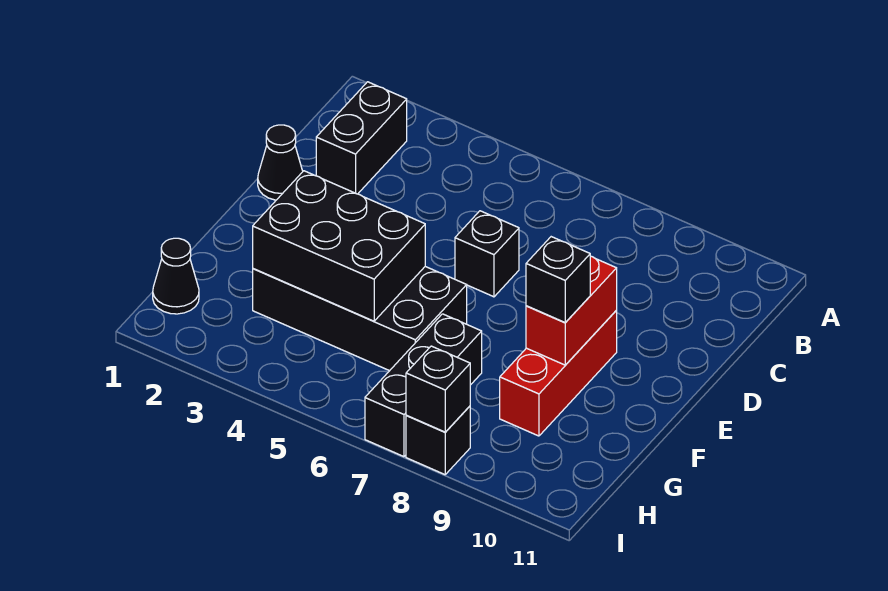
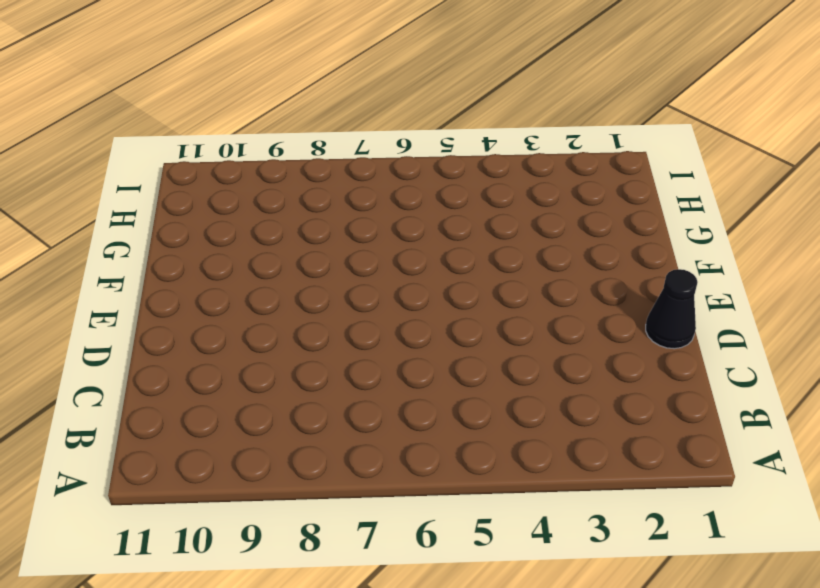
none -> black brick B2:C2 level 1
none -> black brick D6 level 1
none -> red brick E9:G9 level 1

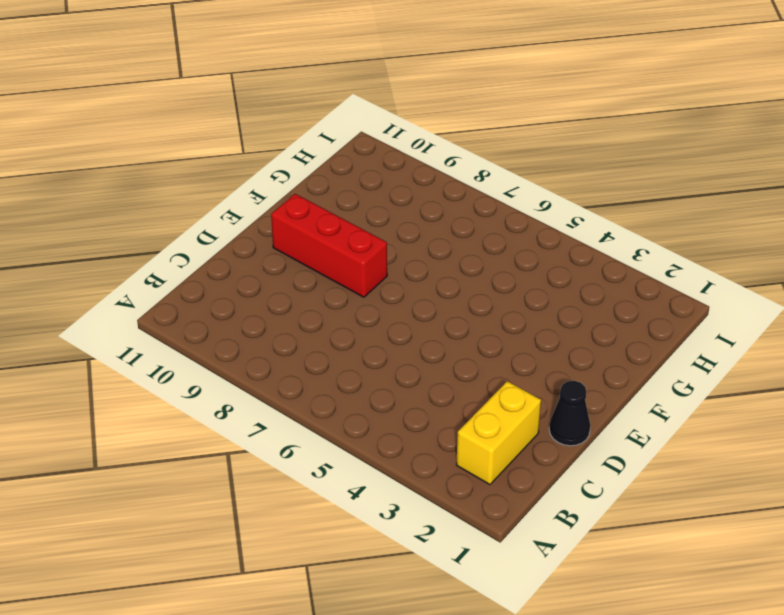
yellow brick B2:C2 level 1 -> black brick B2:C2 level 1
red brick E8:E10 level 1 -> red brick E9:G9 level 1
none -> black brick D6 level 1
none -> black brick F3:G6 level 1
none -> black brick G7:I7 level 1

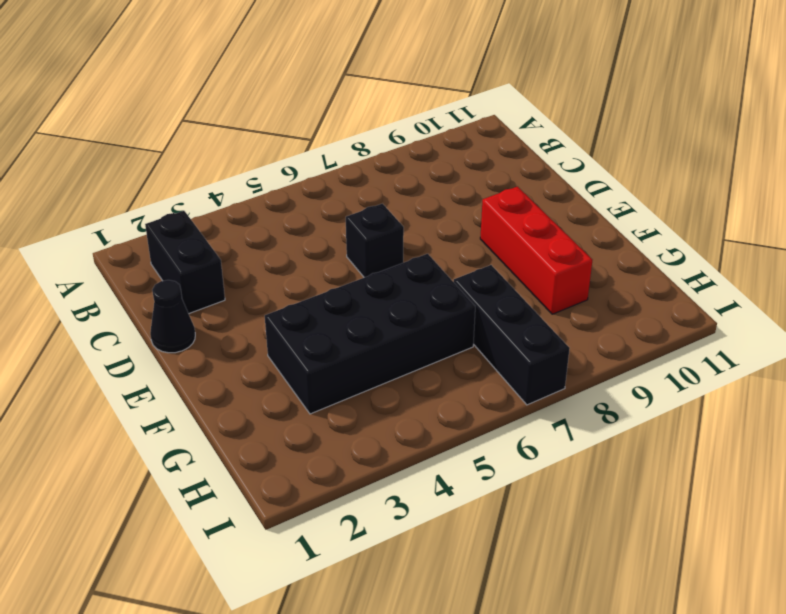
none -> black cone H1 level 1
none -> black brick I8 level 1
none -> red brick E9:F9 level 2

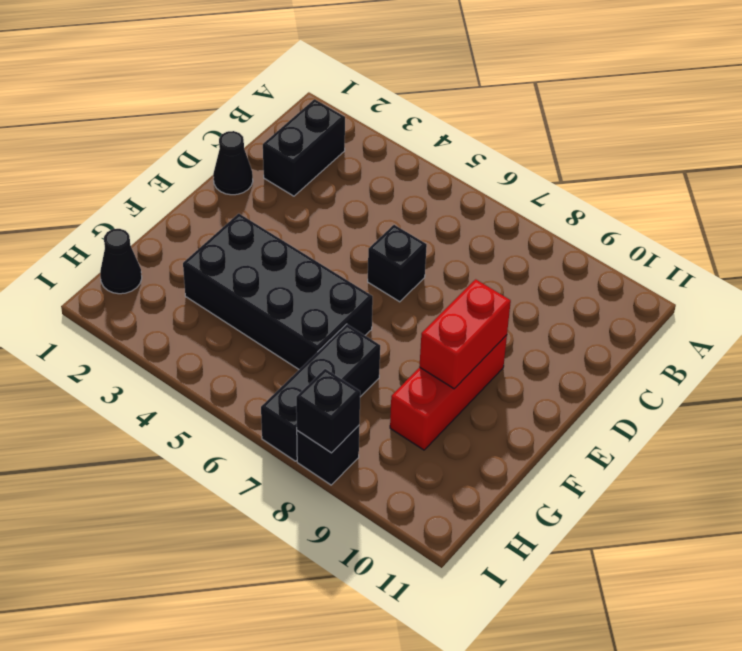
none -> black brick F3:G5 level 2
none -> black brick F9 level 3

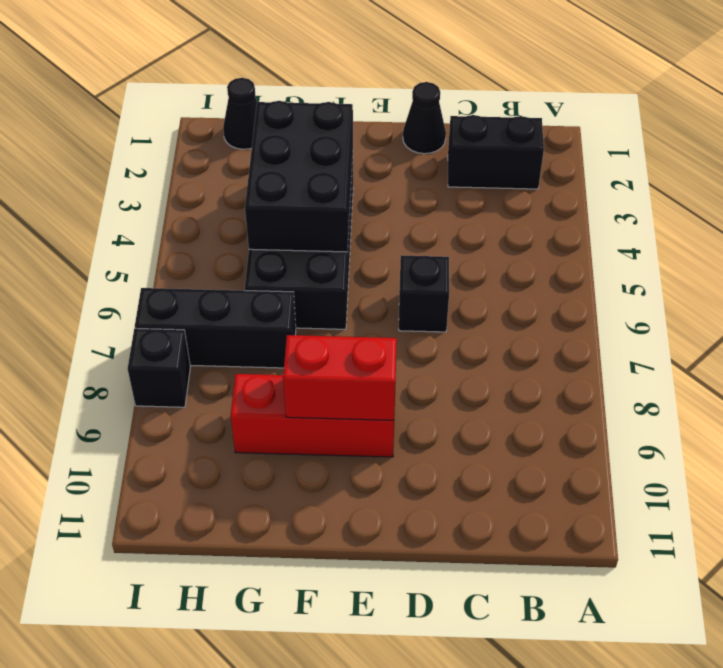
none -> black brick I8 level 2
none -> black brick F9 level 3

